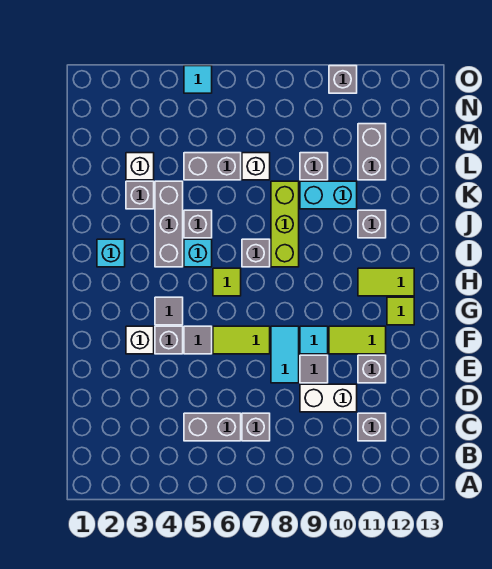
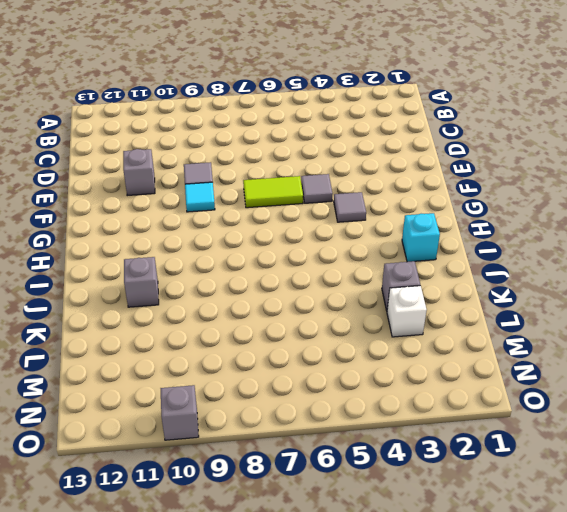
none -> grey brick C5:C6 level 1
none -> grey brick C7 level 1
none -> grey brick C11 level 1
none -> white brick D9:D10 level 1

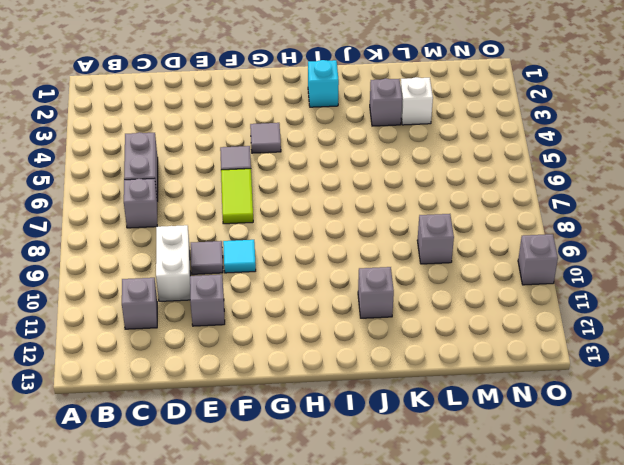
none -> cyan tile E8:F8 level 1
none -> white brick F3 level 1
none -> grey brick F4 level 1
none -> lime tile F10:F11 level 1

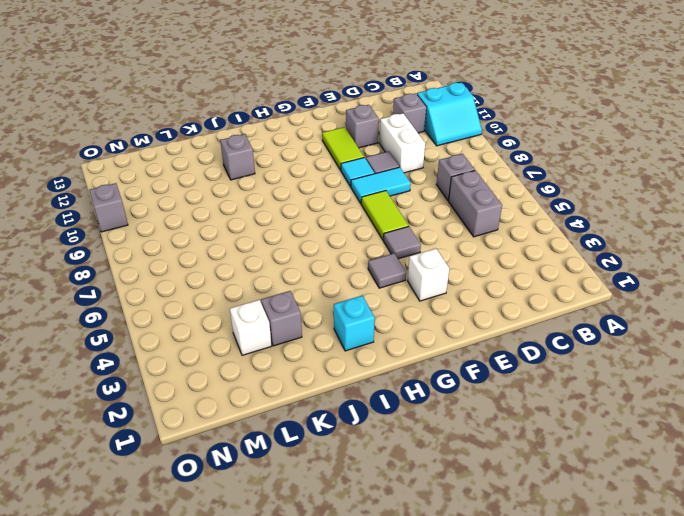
cyan slope A10:B11 level 1 top 11 -> none
none -> grey brick F4 level 1
none -> lime tile G12 level 1
none -> lime tile H6 level 1
none -> lime tile H11:H12 level 1

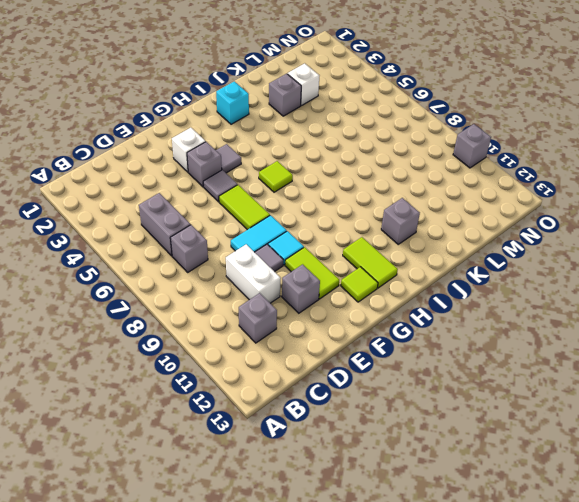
none -> grey brick I4:K4 level 1
none -> cyan brick I5 level 1
none -> grey brick I7 level 1
none -> lime brick I8:K8 level 1

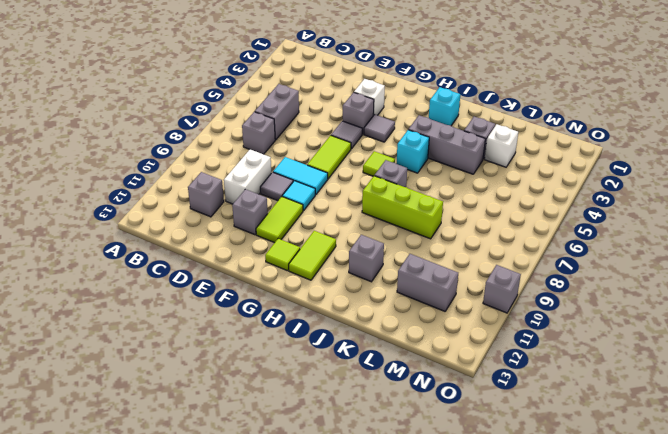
none -> grey brick J5 level 1
none -> cyan brick K9:K10 level 1
none -> grey brick L5:L6 level 1
none -> white brick L7 level 1

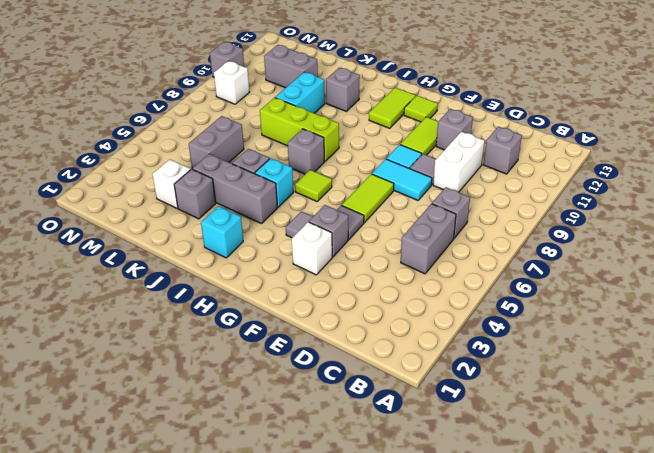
white brick N9 level 1 -> white brick L7 level 1
none -> grey brick L9 level 1
none -> cyan tile O5 level 1

